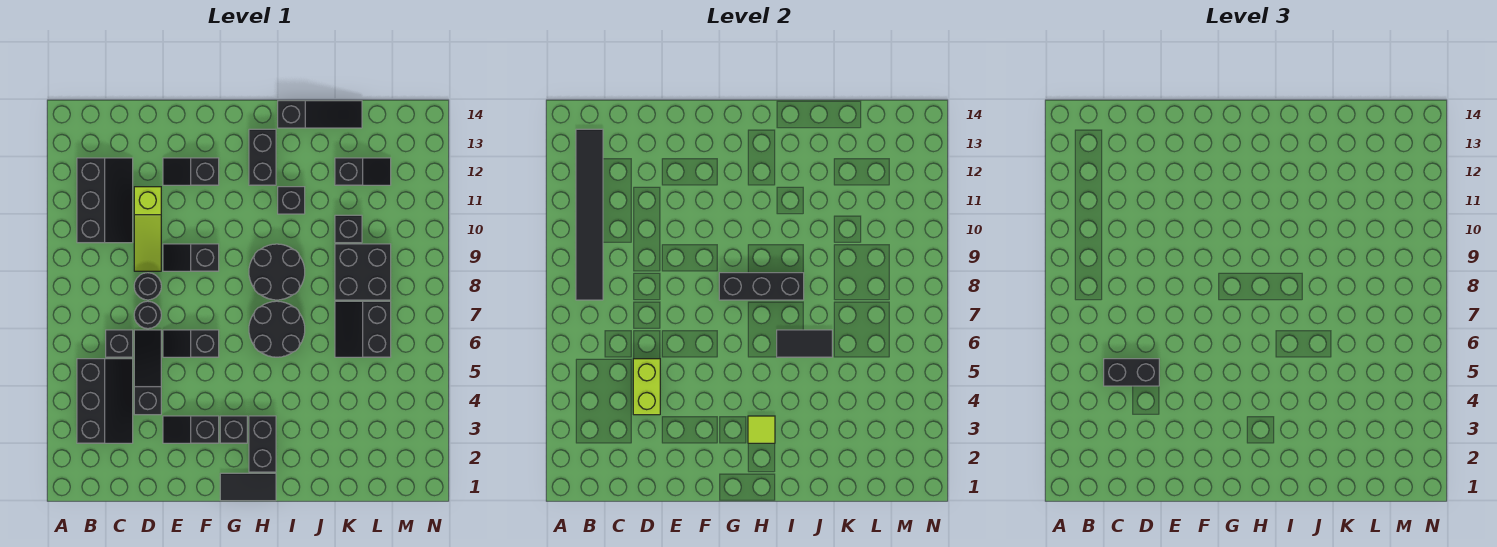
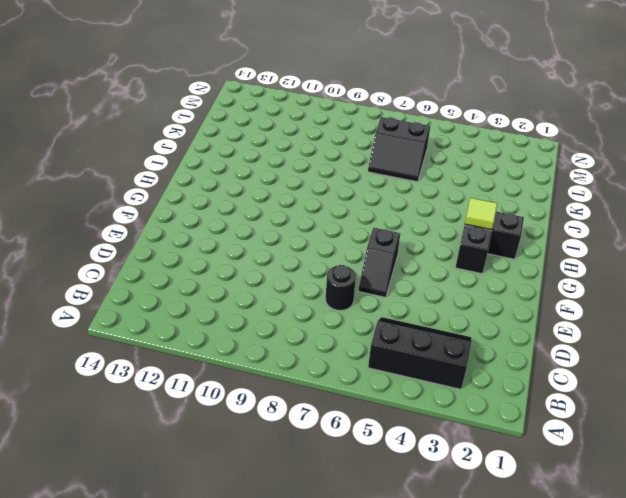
none -> black slope B10:C12 level 1 top B
none -> black brick C6 level 1
none -> black slope D4:D6 level 1 top 4

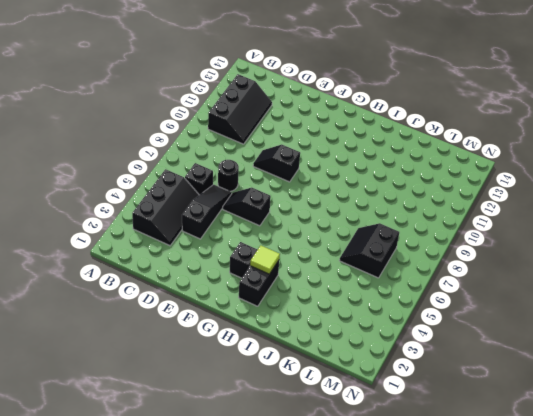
none -> black round brick D8 level 1
none -> lime slope D9:D11 level 1 top 11
none -> black slope E3:F3 level 1 top F

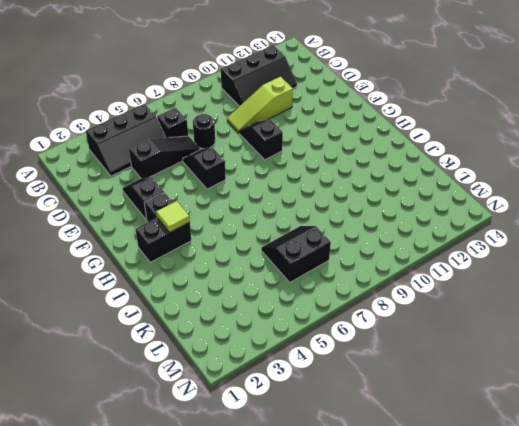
none -> black round brick D8 level 1
none -> black slope E12:F12 level 1 top F
none -> black tile G1:H1 level 1

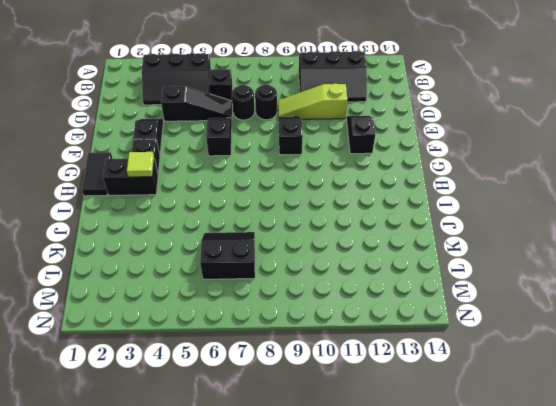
none -> black round brick H6:I7 level 1
none -> black round brick H8:I9 level 1
none -> black brick H12:H13 level 1

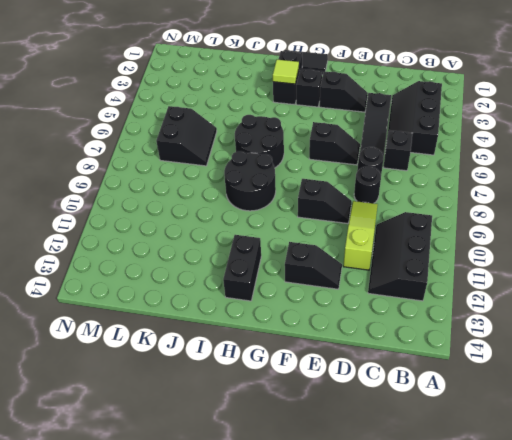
none -> black brick I11 level 1
none -> black slope I14:K14 level 1 top I
none -> black brick K8:L9 level 1

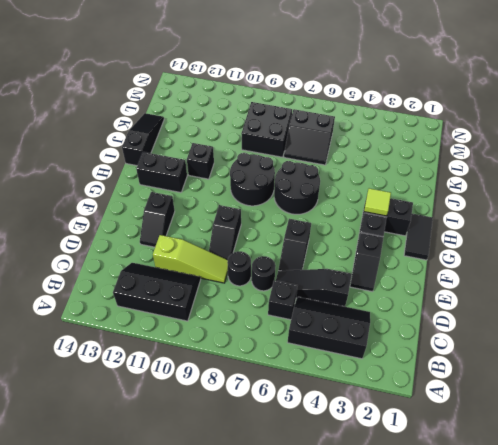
none -> black brick K10 level 1
none -> black slope K12:L12 level 1 top K
none -> black tile B8:B13 level 2

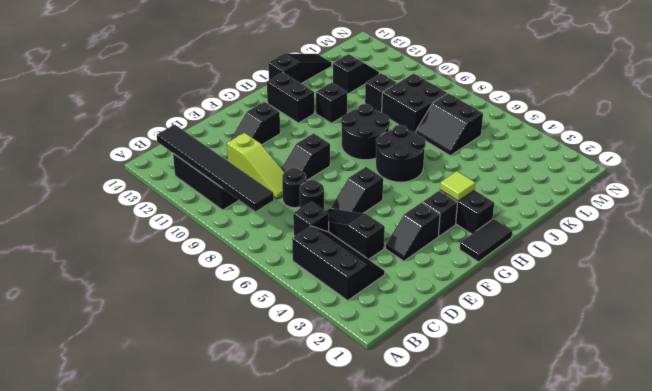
none -> lime brick D4:D5 level 2
none -> black brick G8:I8 level 2
none -> black tile I6:J6 level 2

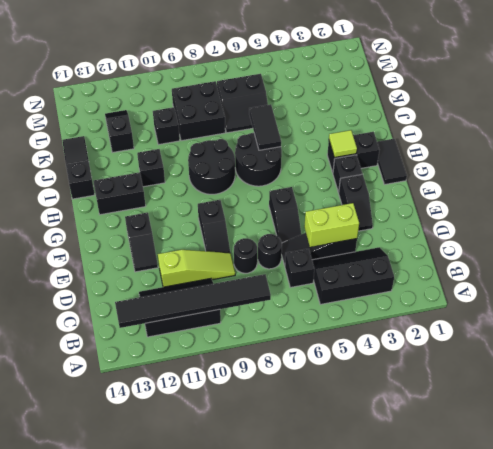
none -> black brick G8:I8 level 2
none -> black brick C5:D5 level 3

